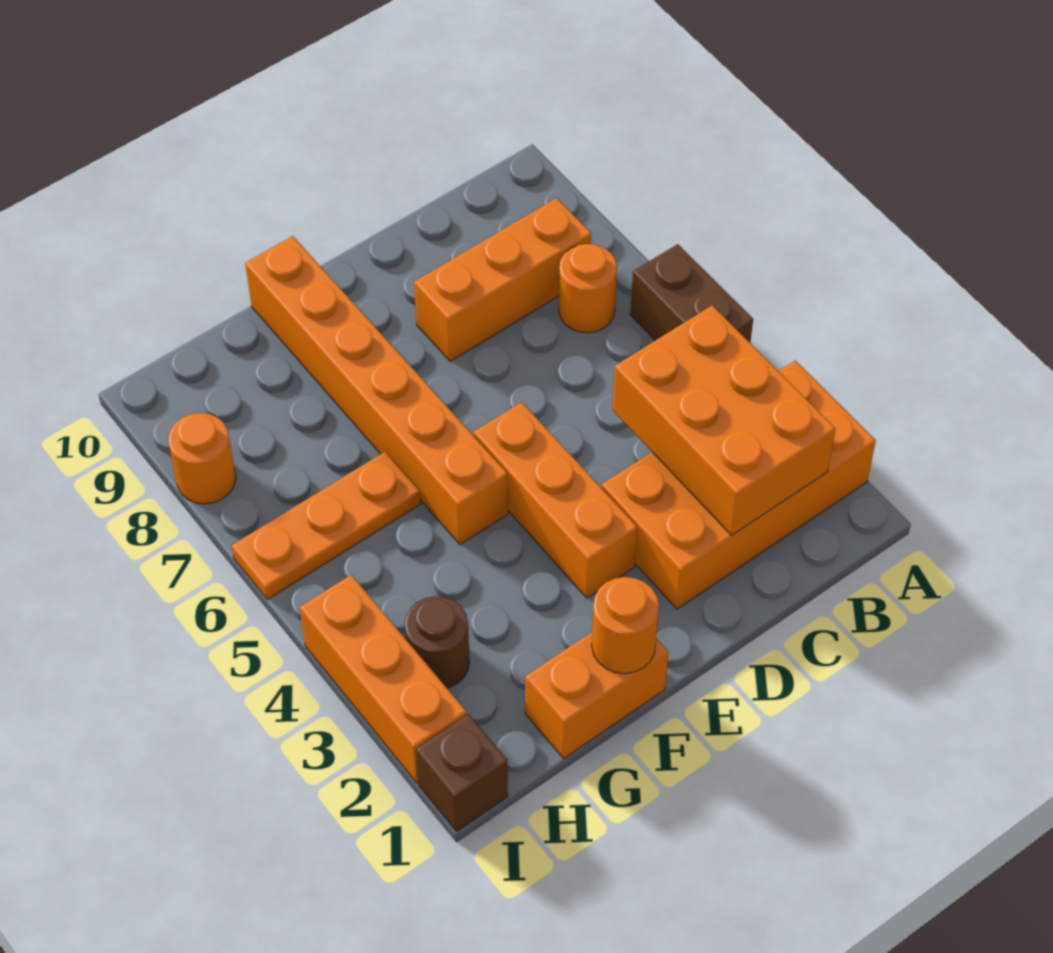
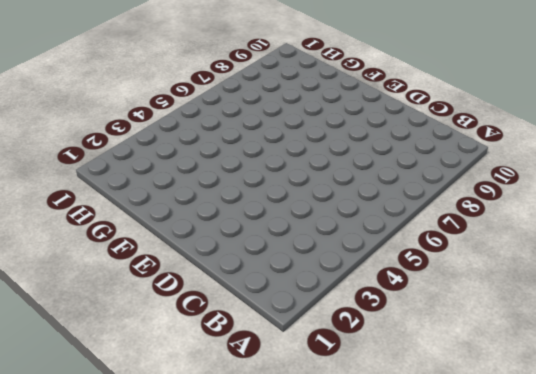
none -> orange brick A2:D3 level 1
none -> brown brick A5:A6 level 1
none -> orange round brick B7 level 1

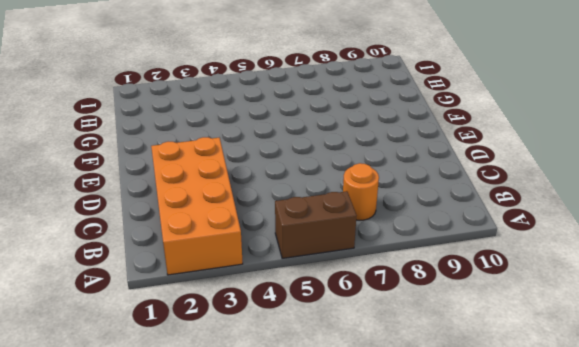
none -> orange brick B8:D8 level 1
none -> orange brick E3:E5 level 1
none -> orange brick F1:G1 level 1

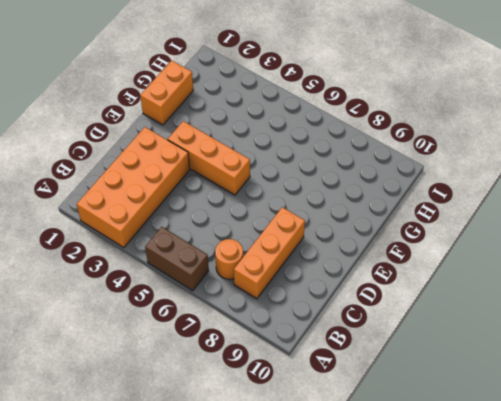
none -> orange brick F5:F10 level 1
none -> orange plate G6:I6 level 1
none -> brown round brick H3 level 1

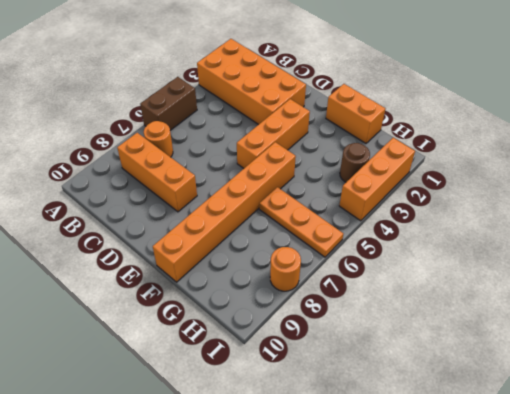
none -> brown brick I1 level 1
none -> orange brick B2:C4 level 2
none -> orange round brick F1 level 2

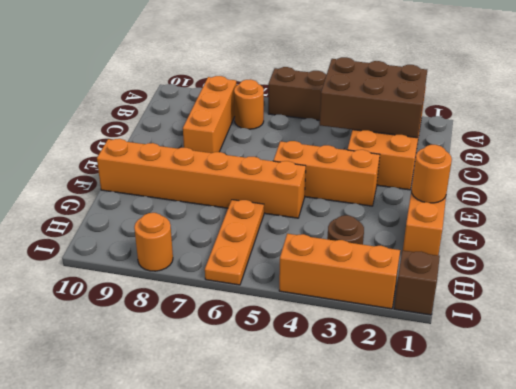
brown brick B2:C4 level 2 -> orange brick B2:C4 level 2

